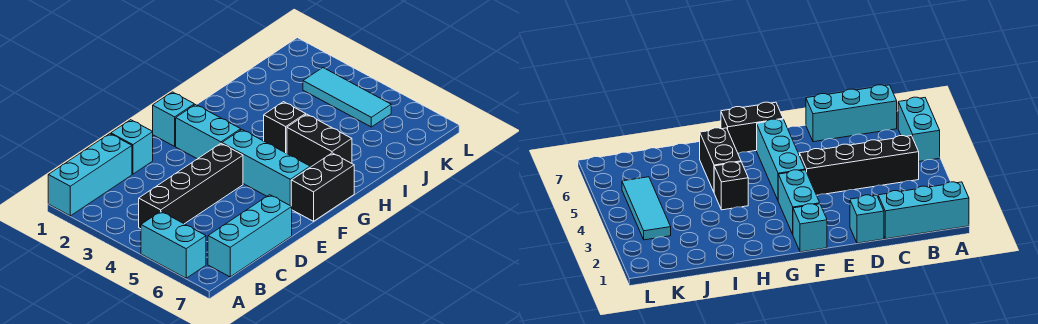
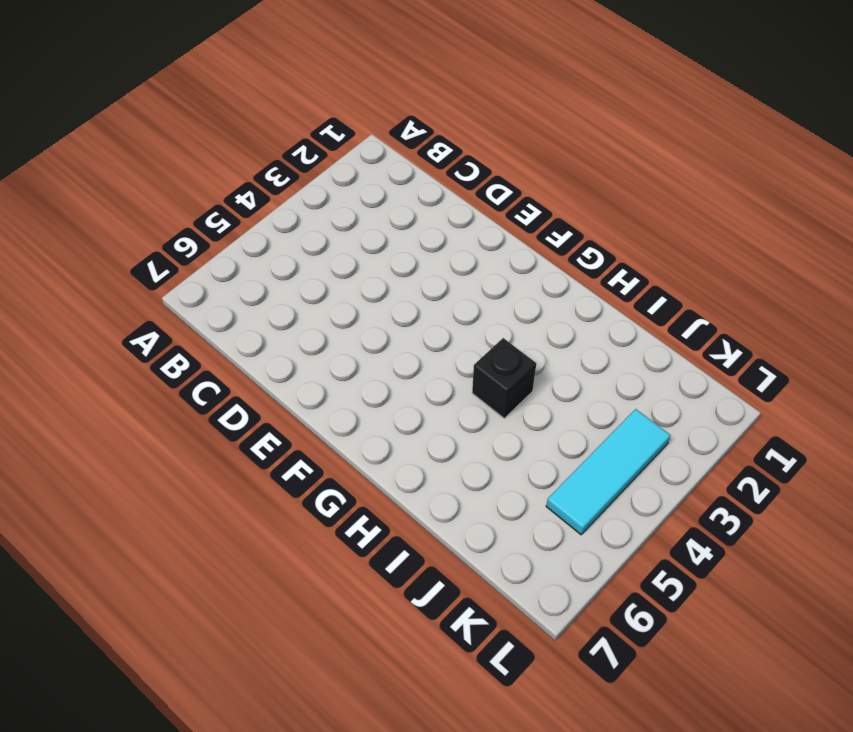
none -> cyan brick A1:C1 level 1
none -> cyan brick A5:A6 level 1
none -> black brick B4:E4 level 1

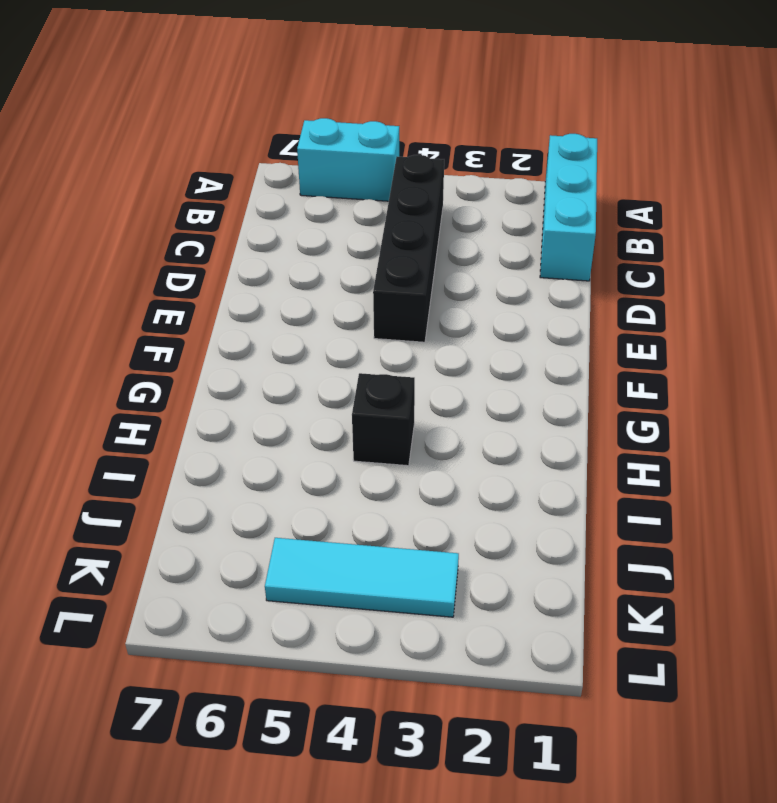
none -> cyan brick B7:D7 level 1
none -> cyan brick D1 level 1
none -> cyan brick F1 level 1

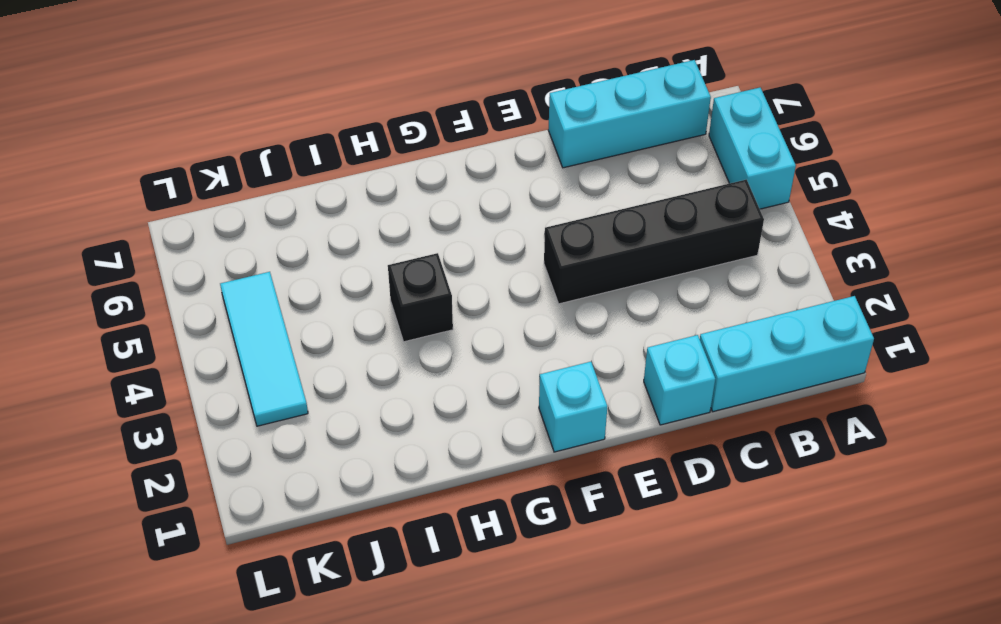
none -> cyan brick F2:F3 level 1
none -> cyan brick F4:F6 level 1
none -> black brick F7:G7 level 1

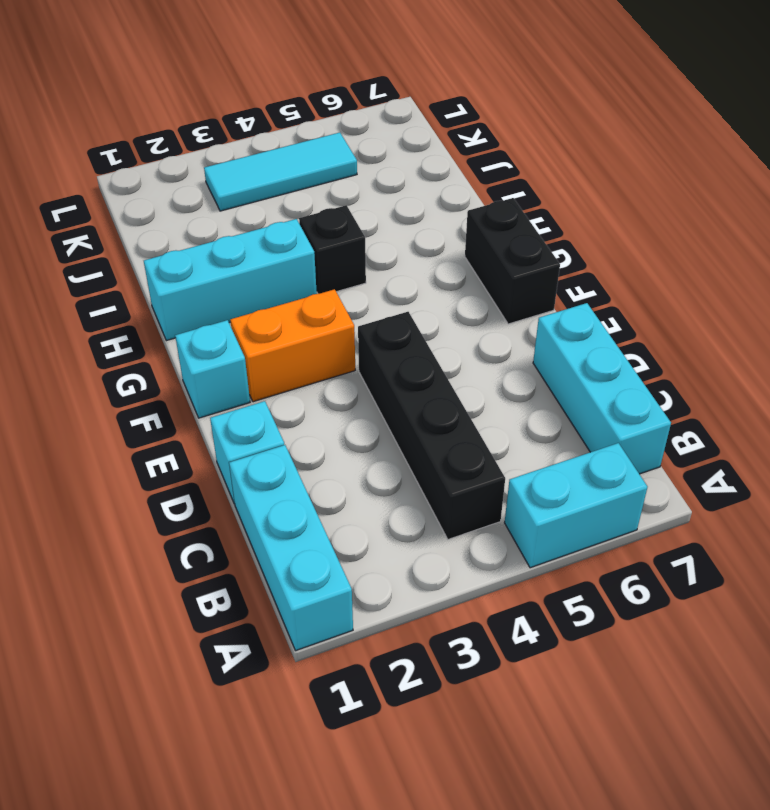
orange brick F2:F3 level 1 -> cyan brick F2:F3 level 1
cyan brick H1:H3 level 1 -> cyan brick F4:F6 level 1
none -> black brick H5:H6 level 1

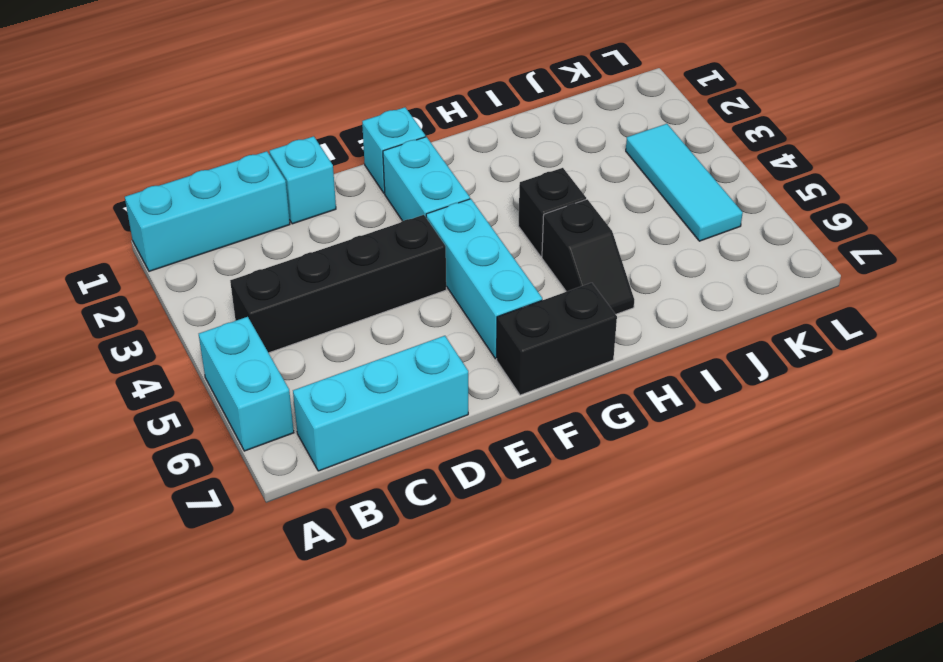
black slope H5:H6 level 1 top 5 -> black brick H5:H6 level 1

